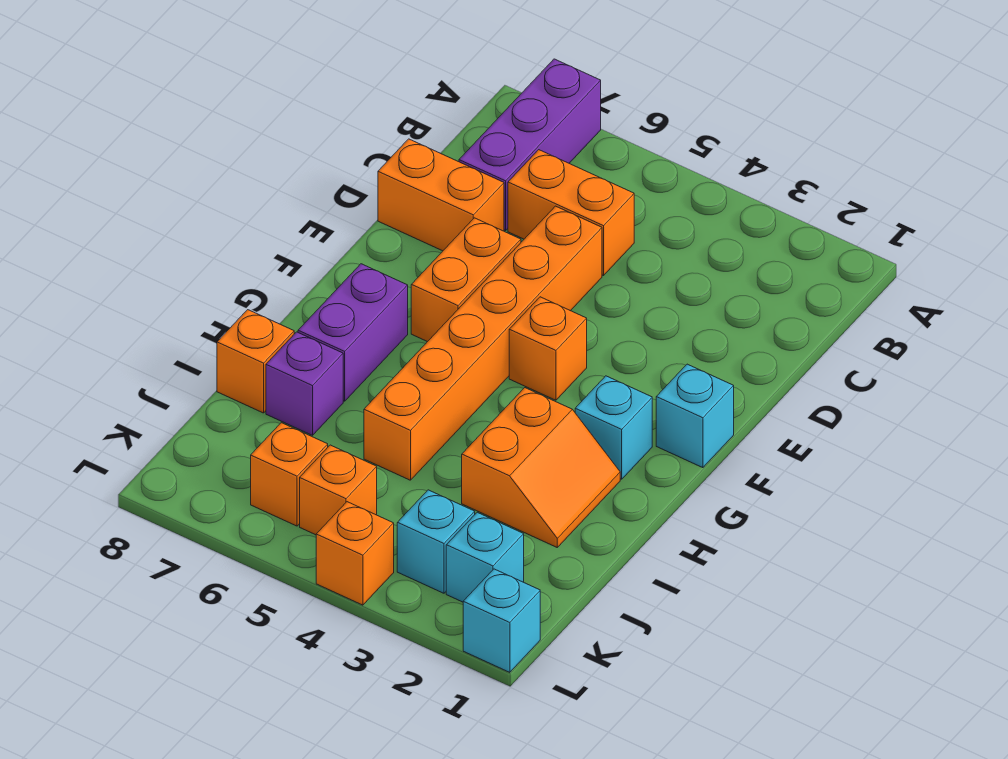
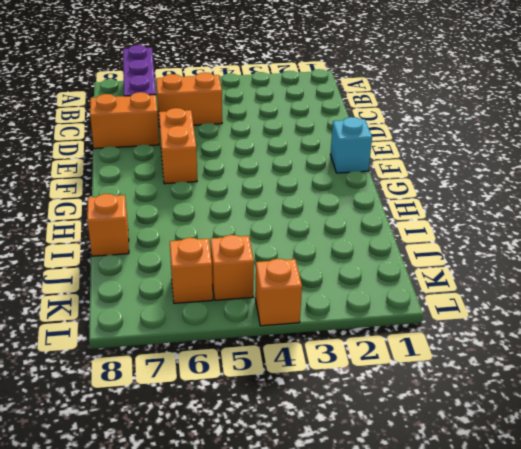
none -> orange brick D5:I5 level 1
none -> orange brick F4 level 1
none -> cyan brick G2 level 1

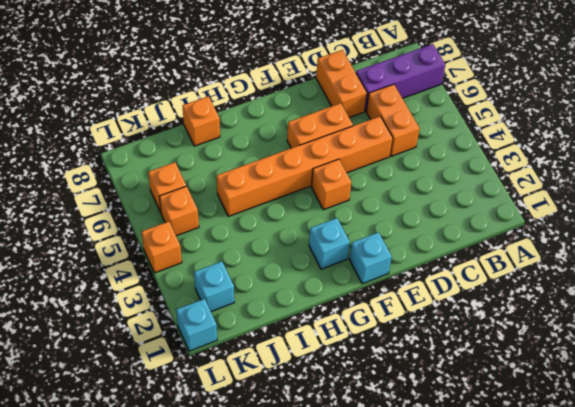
none -> purple brick G7:H7 level 1
none -> orange slope H2:I3 level 1 top 3
none -> purple brick I7 level 1

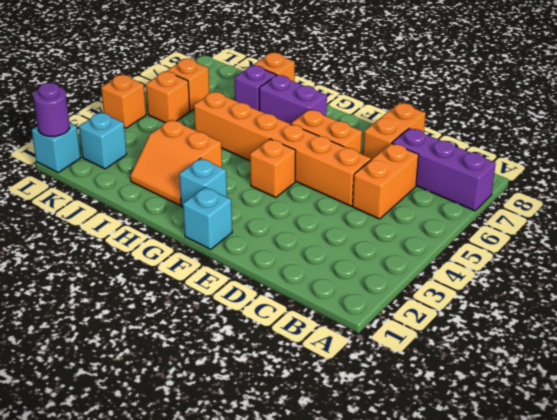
purple round brick L1 level 2 -> none
none -> cyan brick K3 level 1

